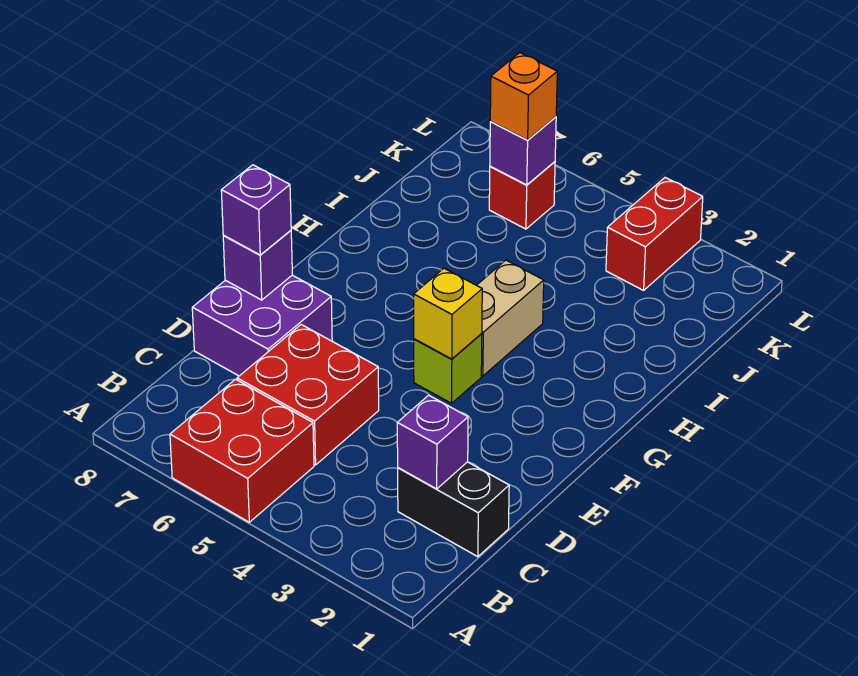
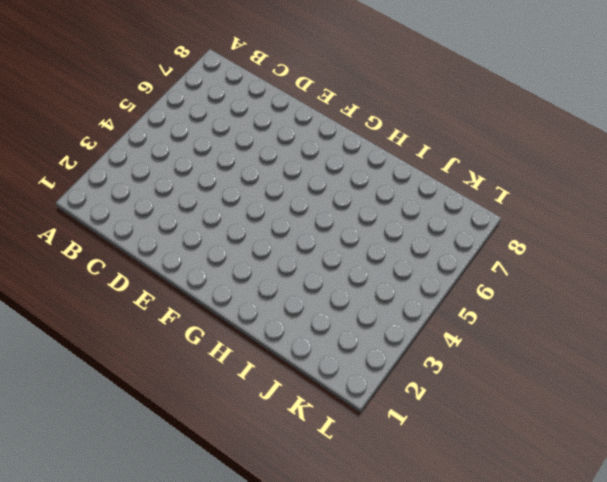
none -> red brick A5:B6 level 1
none -> black brick C1:C2 level 1
none -> red brick C5:D6 level 1

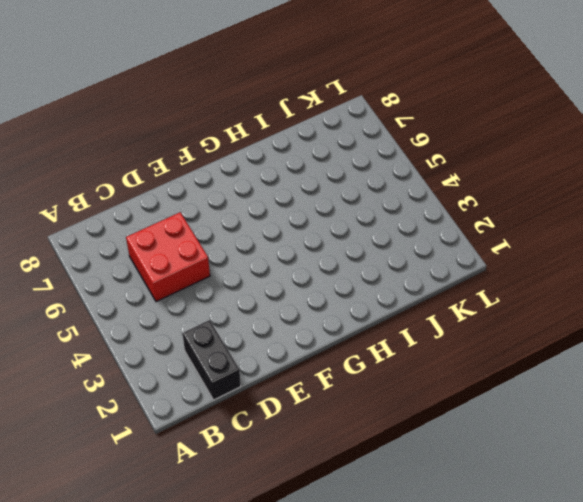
none -> red brick A5:B6 level 1
none -> purple brick D7:E8 level 1
none -> lime brick F4 level 1

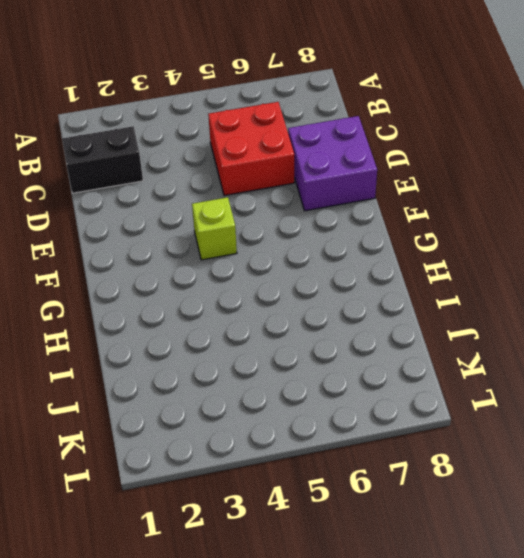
none -> red brick A5:B6 level 1
none -> tan brick G4:H4 level 1
none -> red brick K3:L3 level 1

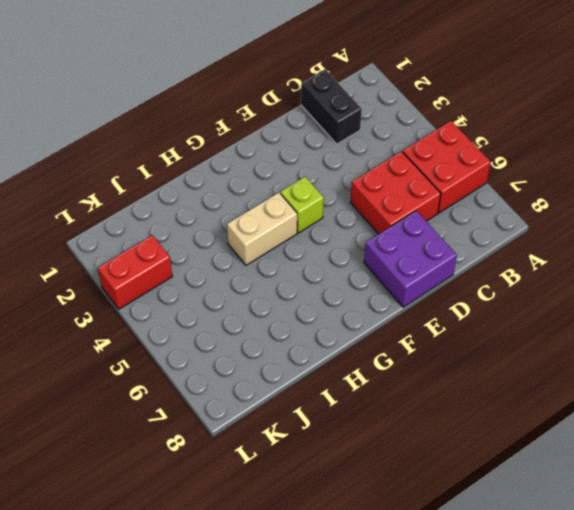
none -> red brick K6 level 1
none -> purple brick C2 level 2
none -> purple brick E8 level 2

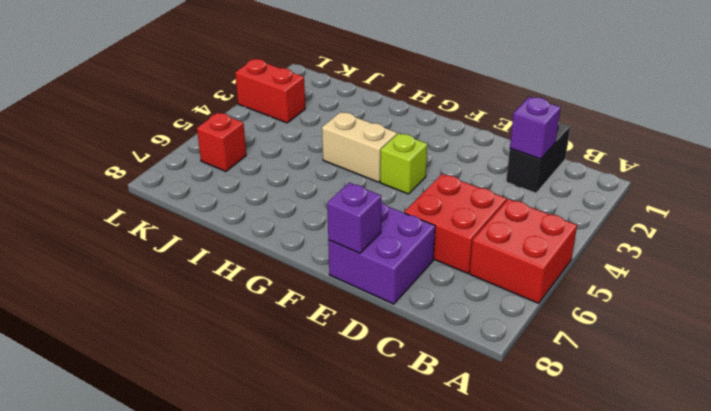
none -> yellow brick F4 level 2
none -> purple brick K6 level 2
none -> purple brick E8 level 3

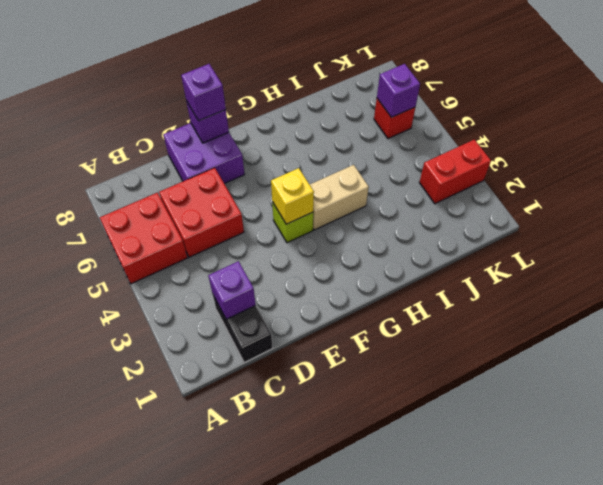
none -> orange brick K6 level 3

